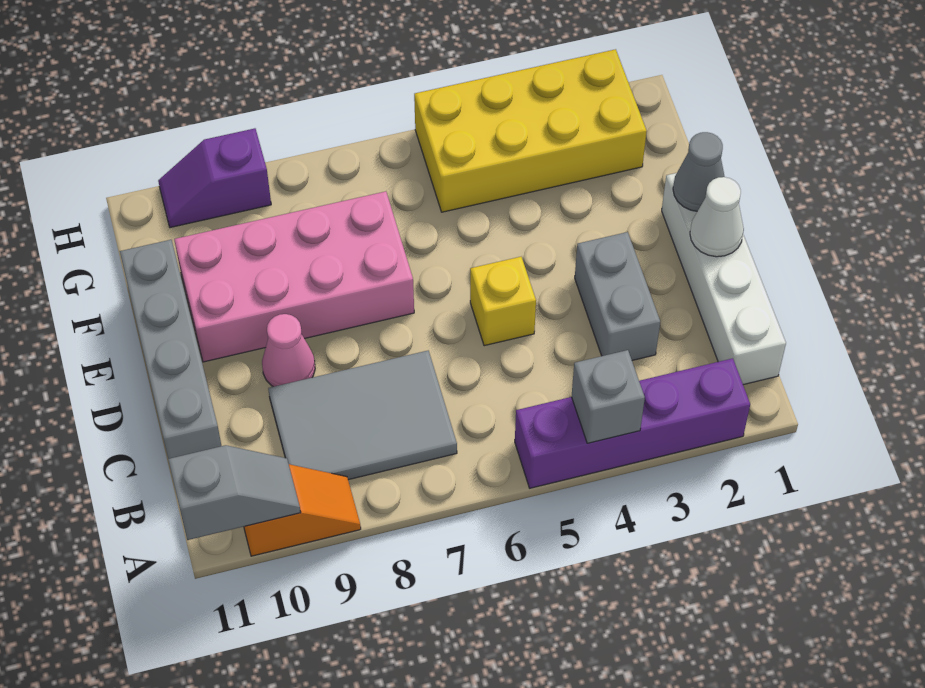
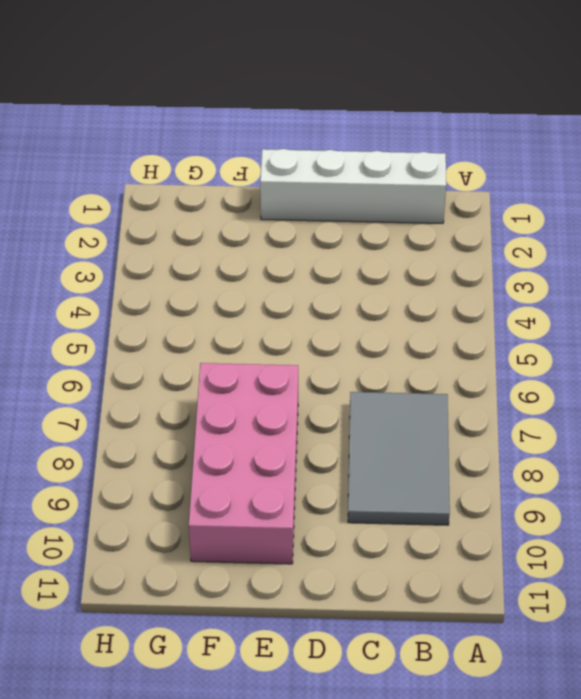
none -> purple brick A2:A5 level 1
none -> orange slope A9:A10 level 1 top 10
none -> grey brick C3:D3 level 1

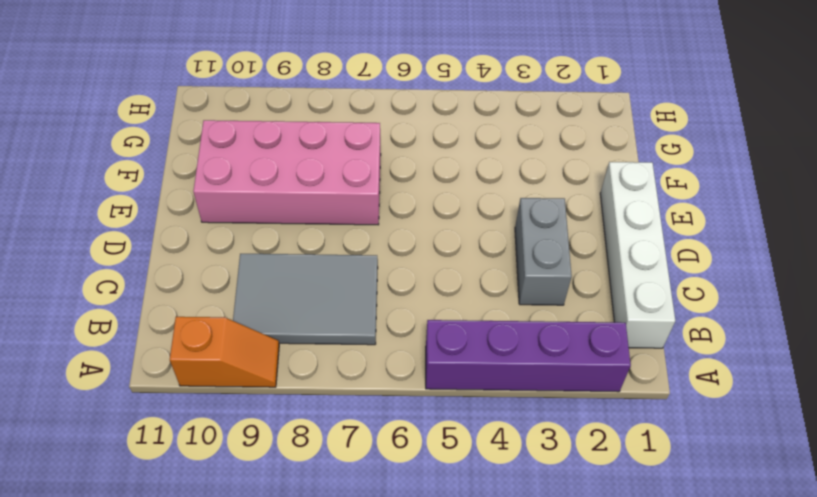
none -> grey brick C11:F11 level 1
none -> yellow brick D5 level 1
none -> pink cone D9 level 1

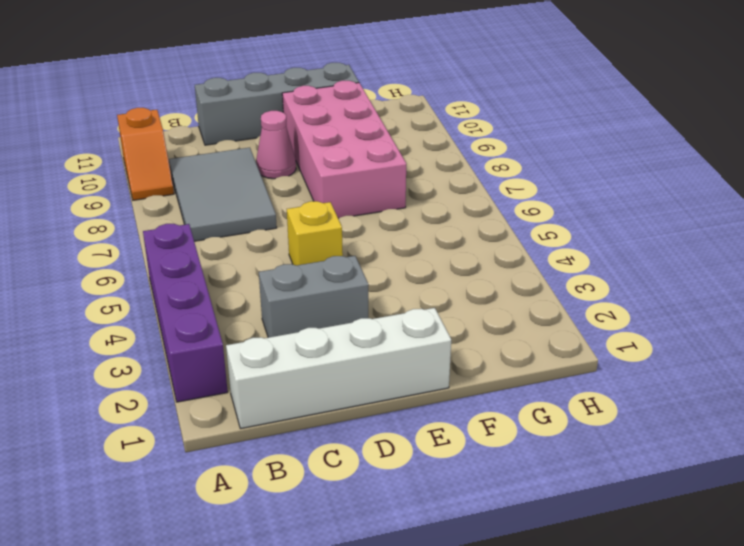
none -> yellow brick G2:H5 level 1
none -> purple slope H9:H10 level 1 top 9
none -> grey brick A4 level 2

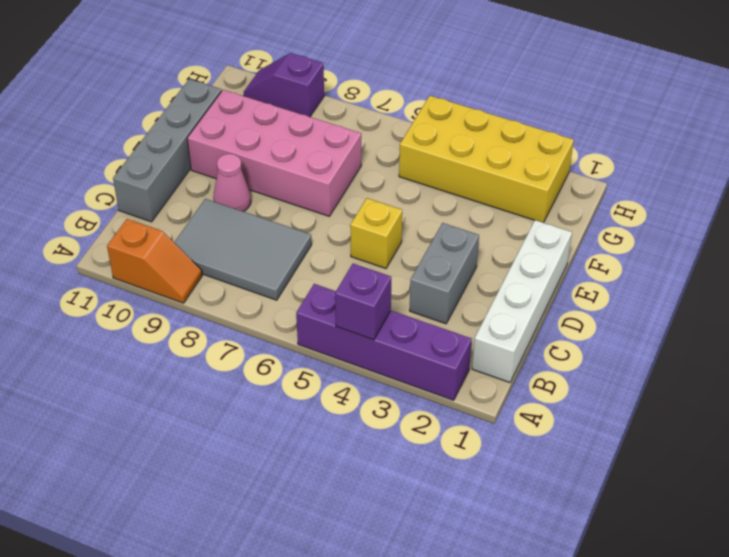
purple brick A4 level 2 -> grey brick A4 level 2
none -> grey slope A10:A11 level 2 top 11
none -> white cone D1 level 2
none -> grey cone E1 level 2

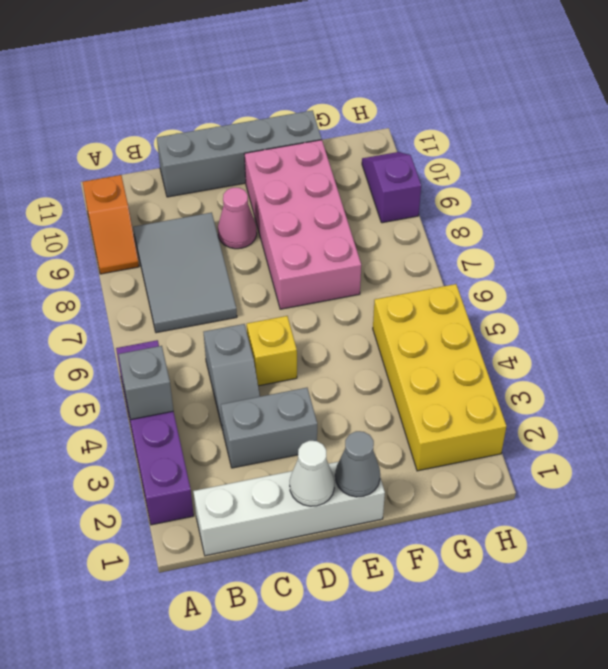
grey slope C4:C5 level 1 top 5 -> grey slope A10:A11 level 2 top 11

